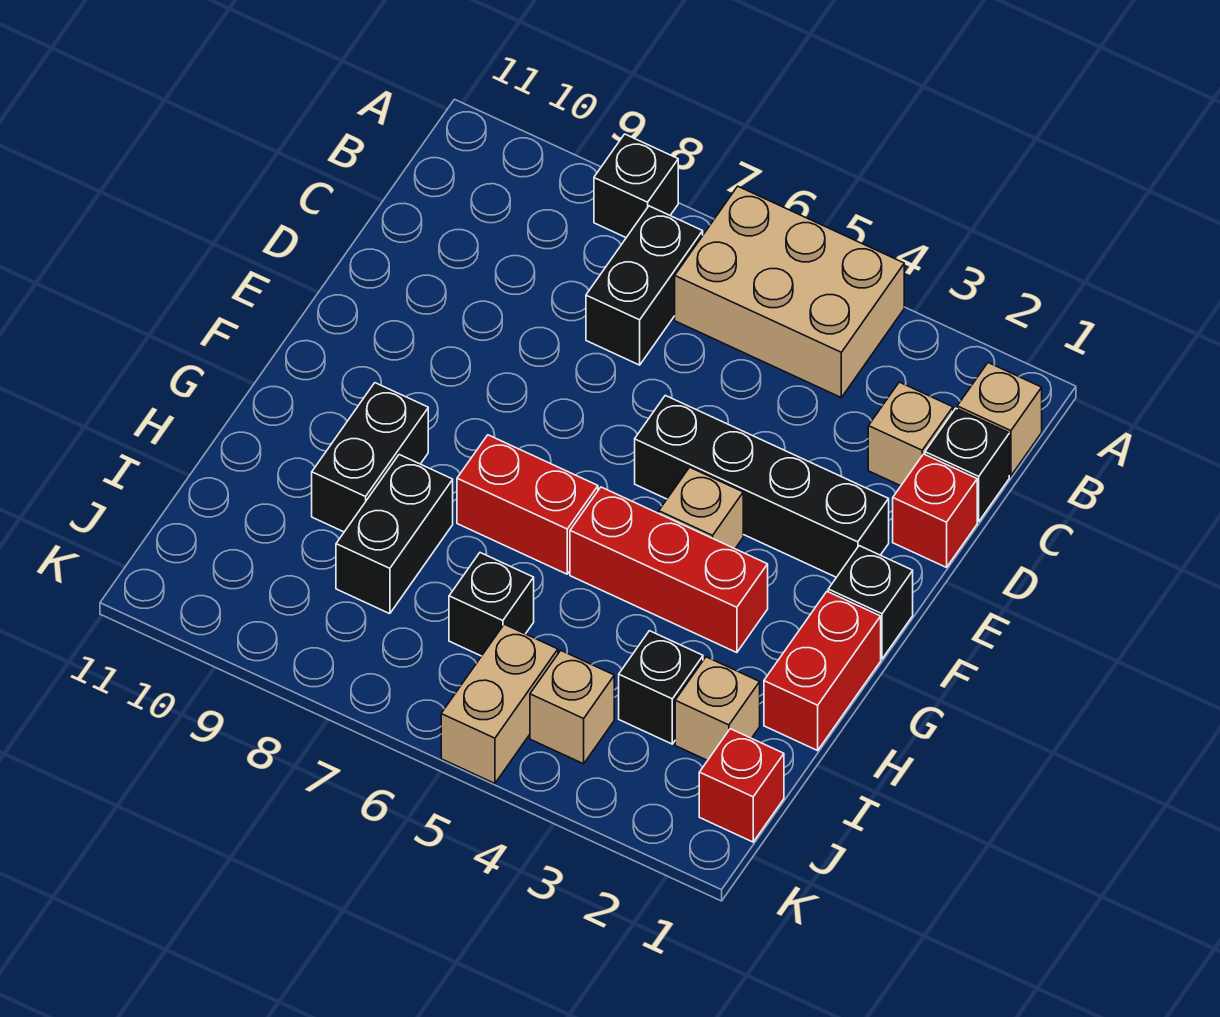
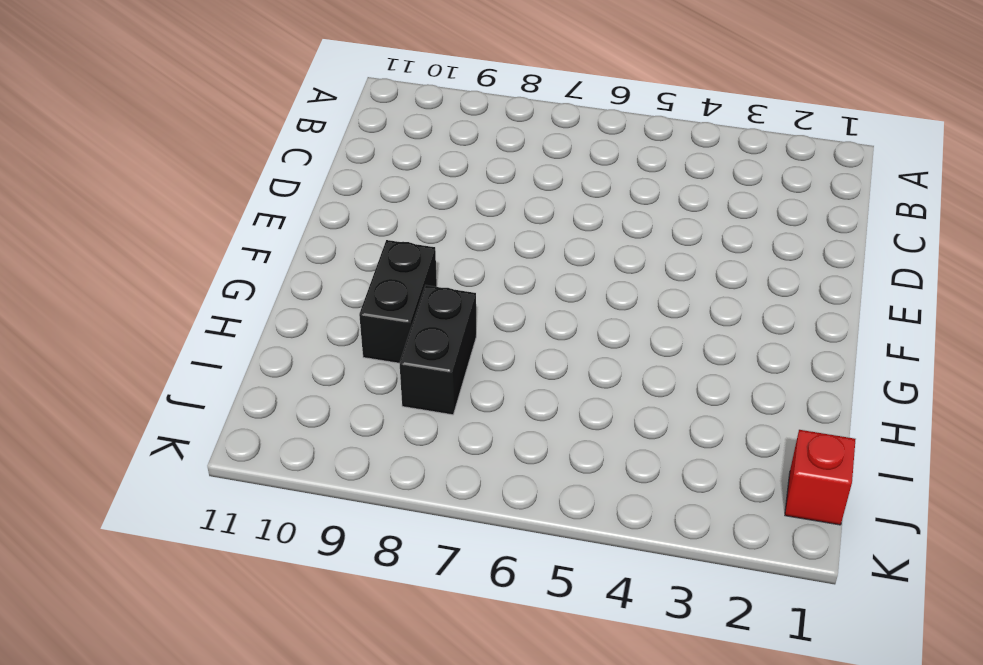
none -> tan brick A4:B6 level 1
none -> black brick A8 level 1
none -> tan brick B1 level 1

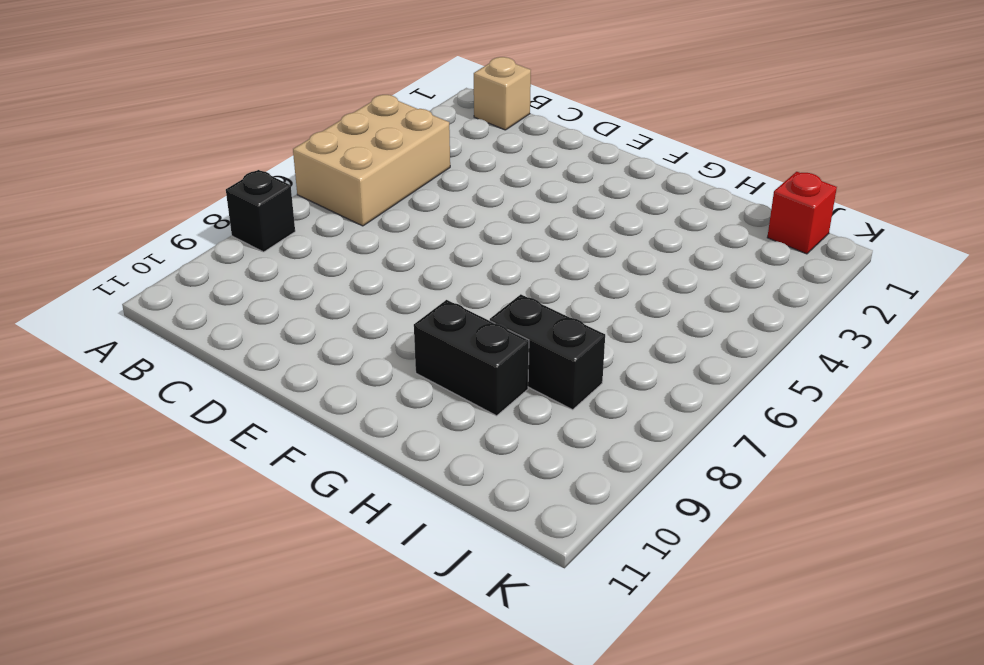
none -> black brick B7:C7 level 1
none -> black brick C1 level 1
none -> tan brick C2 level 1

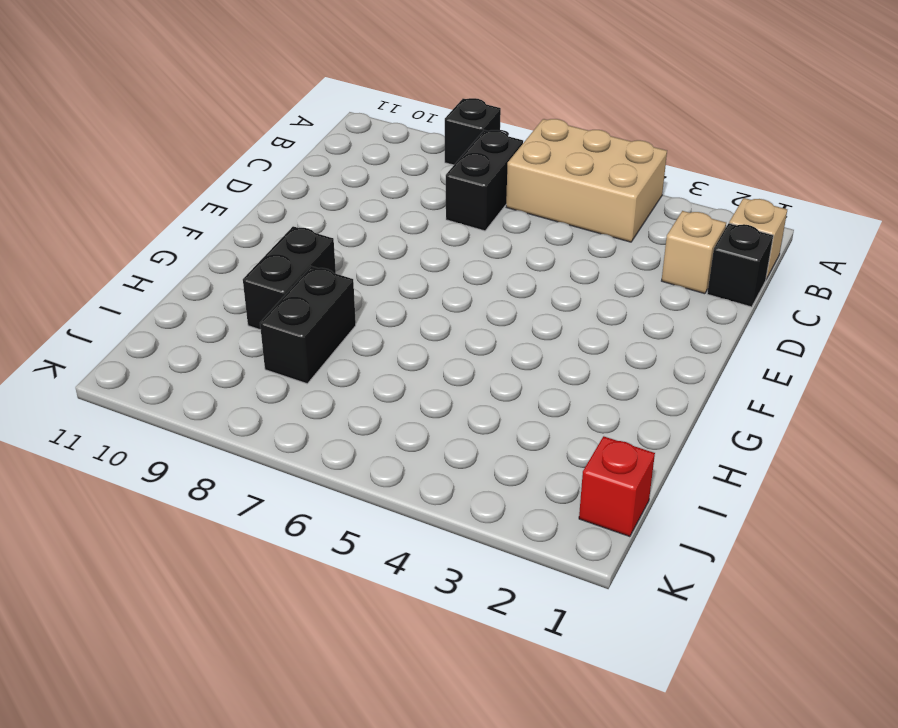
none -> red brick D1 level 1
none -> black brick E2:E5 level 1
none -> black brick F1 level 1

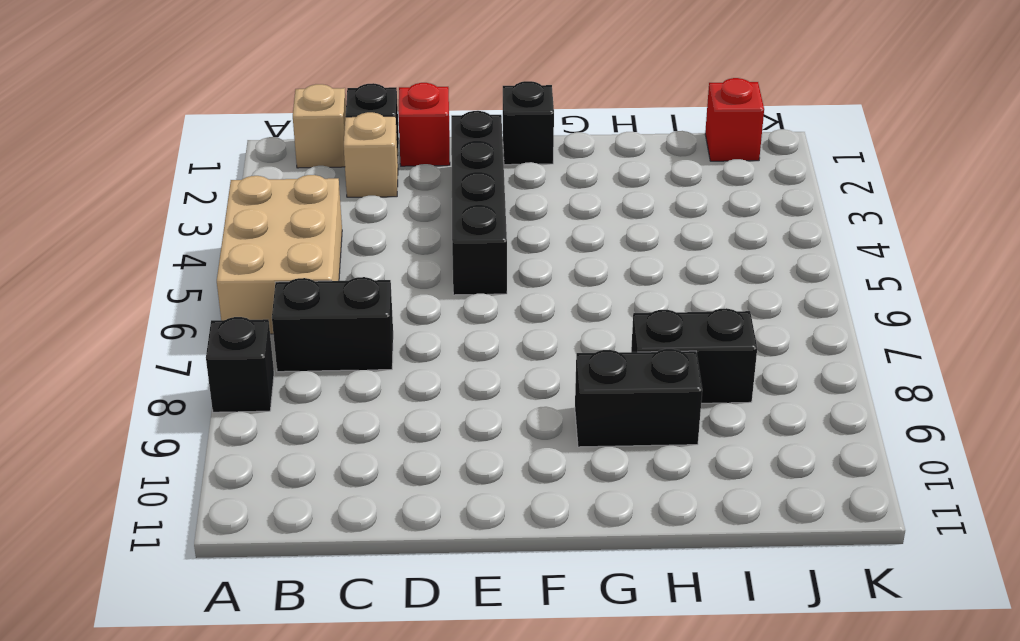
none -> tan brick F4 level 1
none -> red brick G1:H1 level 1
none -> red brick G3:G5 level 1

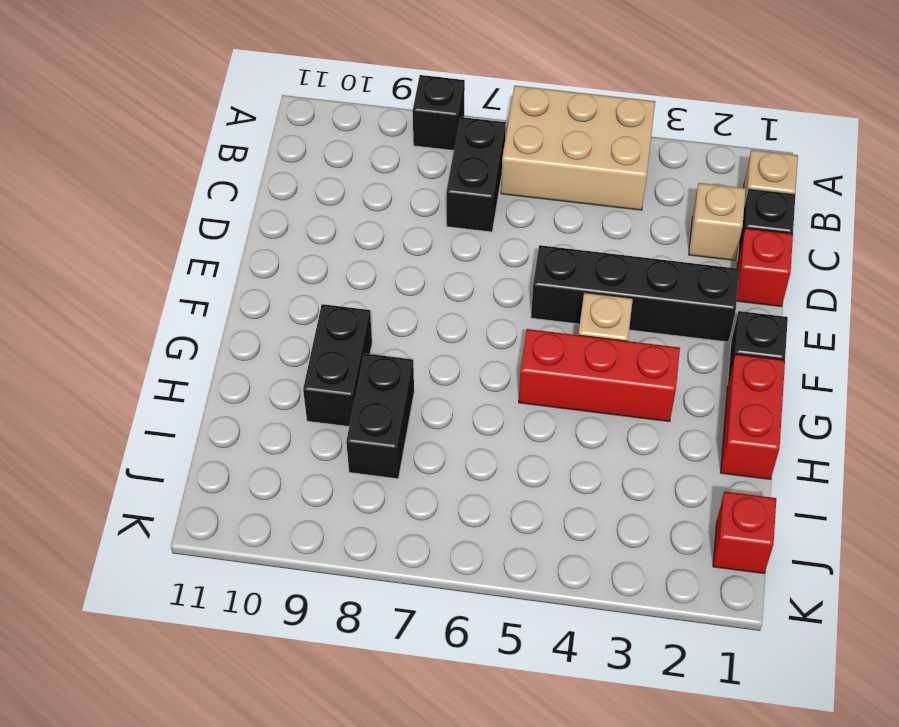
none -> red brick G6:G7 level 1
none -> tan brick I2 level 1
none -> black brick I3 level 1

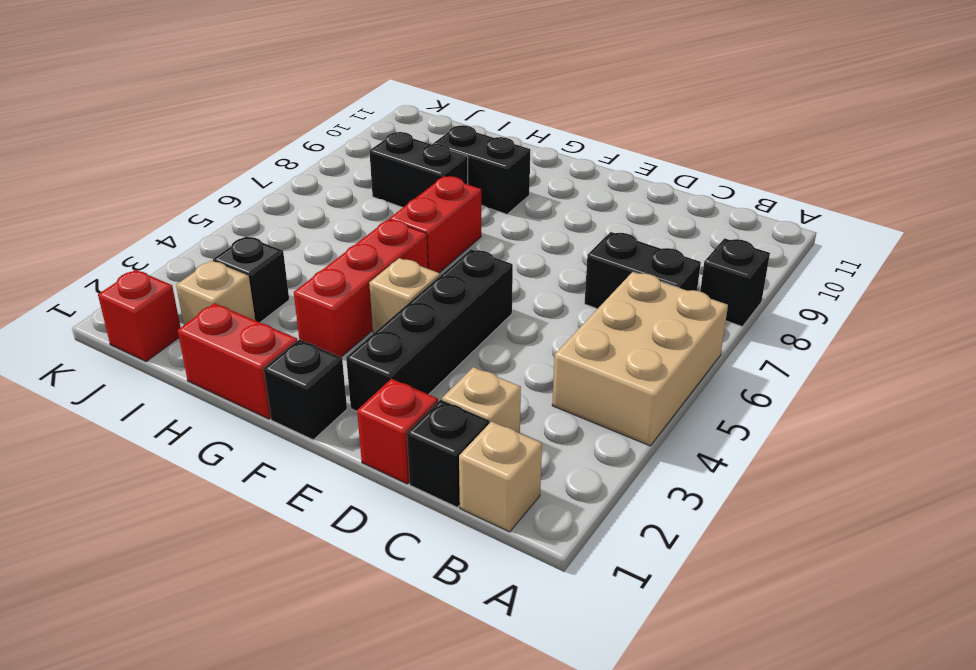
none -> black brick I6 level 1
none -> tan brick J4 level 1
none -> tan brick J5:K5 level 1

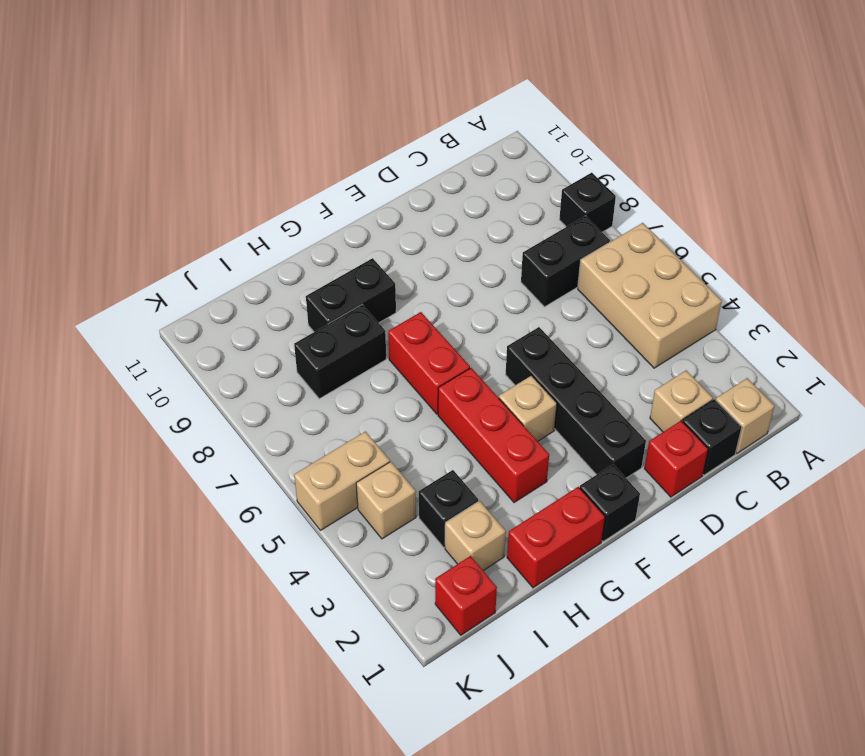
none -> black brick I6 level 1

